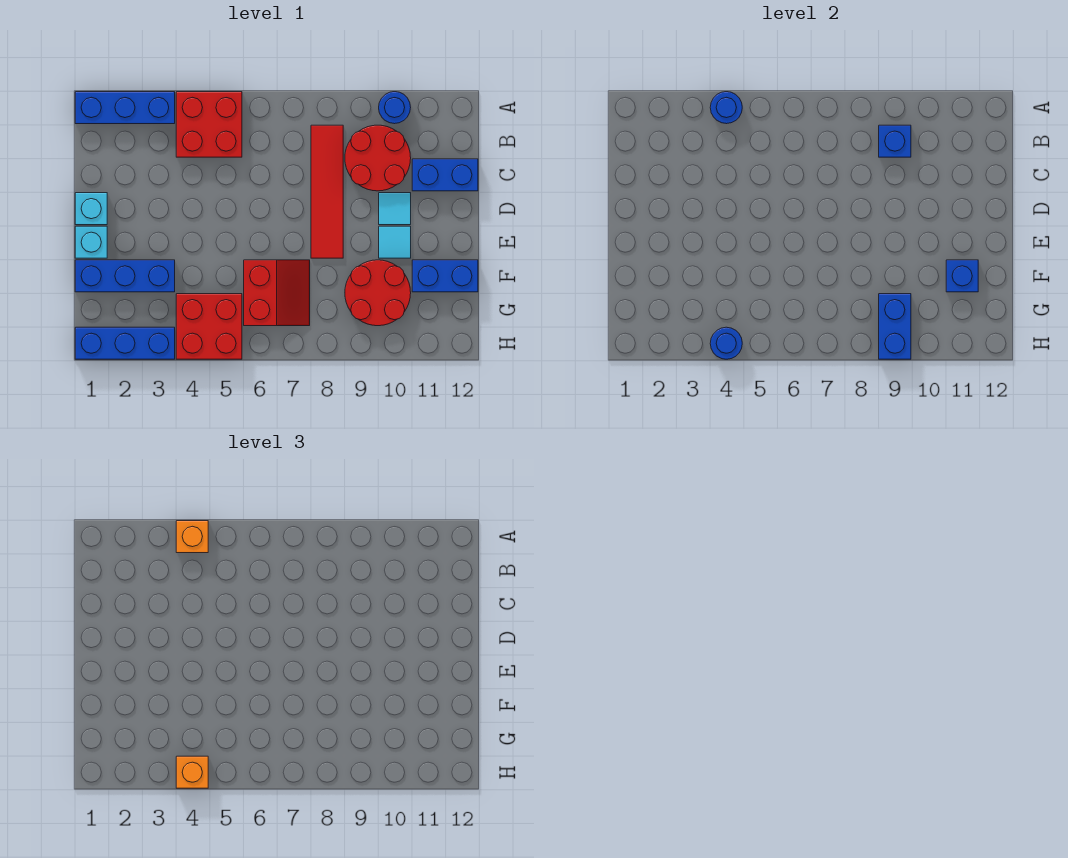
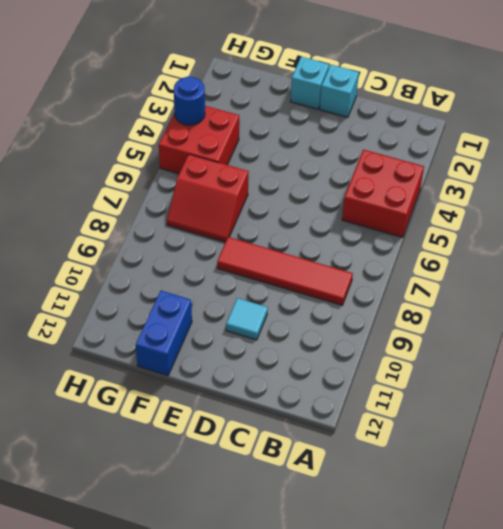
none -> blue brick A1:A3 level 1
none -> blue round brick A10 level 1
none -> red round brick B9:C10 level 1

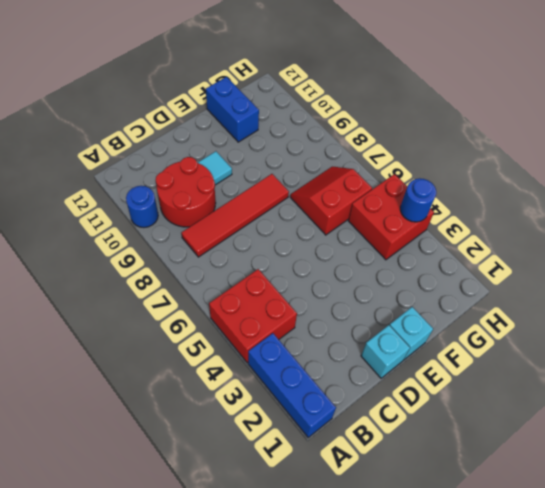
none -> blue brick C11:C12 level 1
none -> cyan tile E10 level 1
none -> blue brick F1:F3 level 1

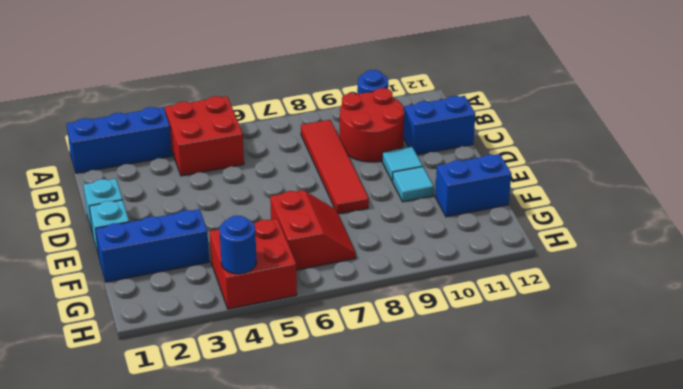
none -> red round brick F9:G10 level 1
none -> blue brick H1:H3 level 1
none -> blue round brick A4 level 2

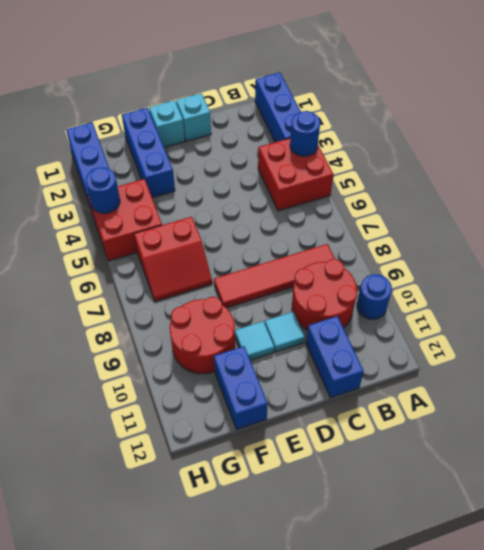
none -> blue brick B9 level 2
none -> blue brick F11 level 2
none -> blue brick G9:H9 level 2

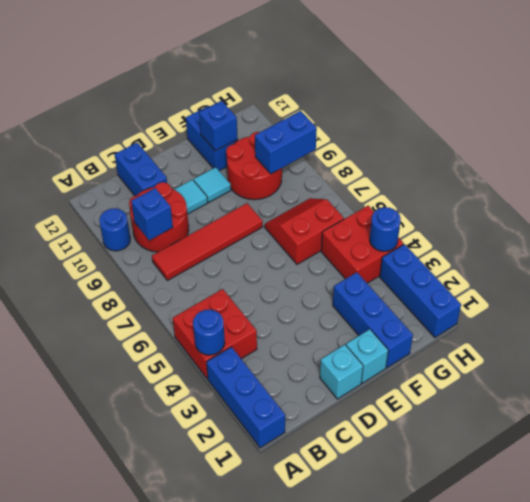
none -> orange brick A4 level 3
none -> orange brick H4 level 3

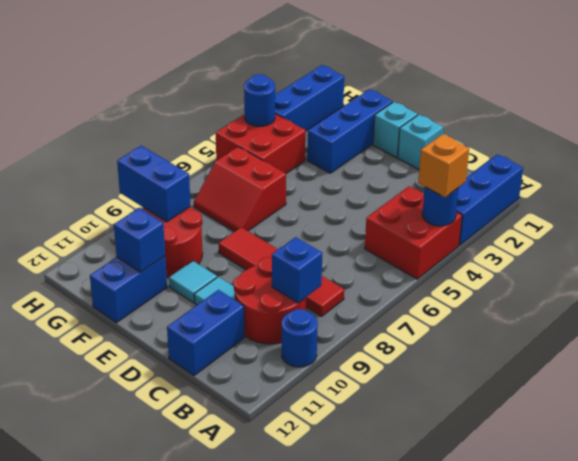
none -> orange brick H4 level 3

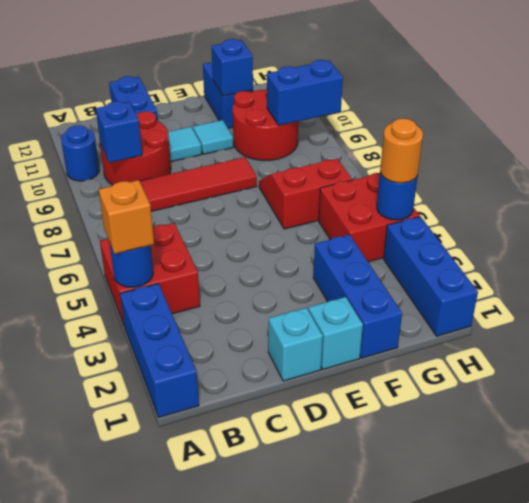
orange round brick H4 level 3 -> orange brick H4 level 3

